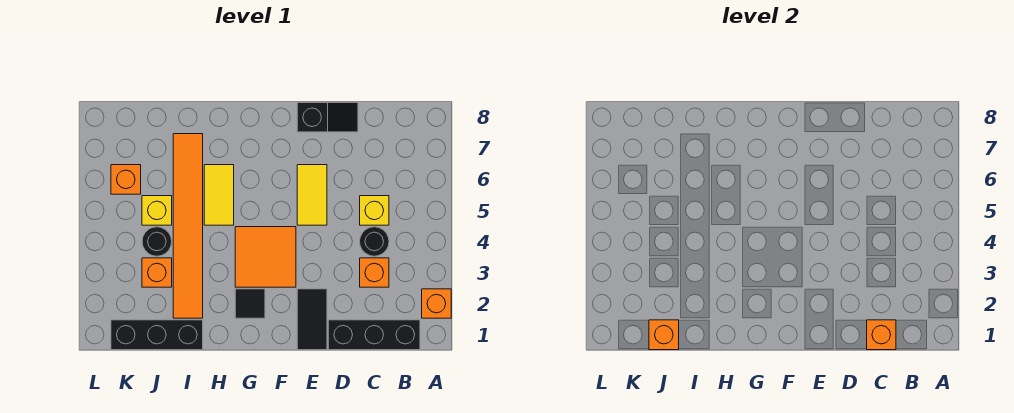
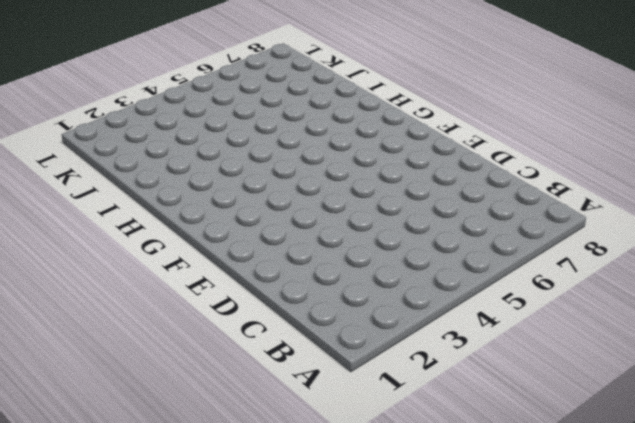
none -> orange brick A2 level 1
none -> black brick B1:D1 level 1
none -> orange brick C3 level 1

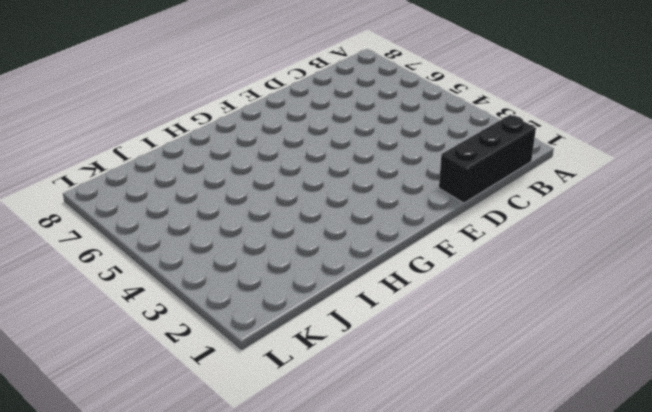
none -> orange brick A2 level 1
none -> orange brick C3 level 1
none -> black round brick C4 level 1

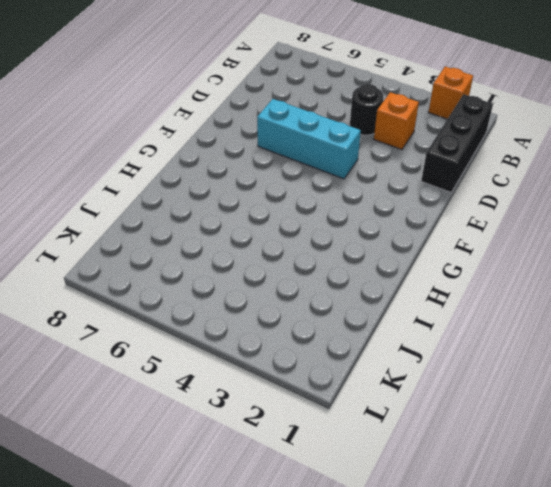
cyan brick E4:E6 level 1 -> yellow tile E5:E6 level 1
none -> yellow brick C5 level 1
none -> black slope D8:E8 level 1 top E
none -> black tile E1:E2 level 1

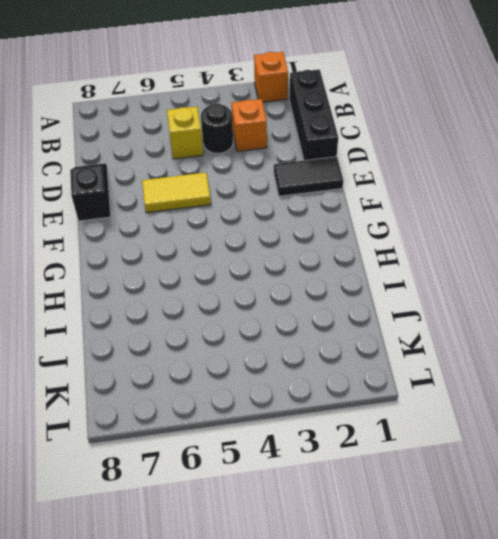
none -> orange tile F3:G4 level 1
none -> black tile G2 level 1
none -> yellow tile H5:H6 level 1

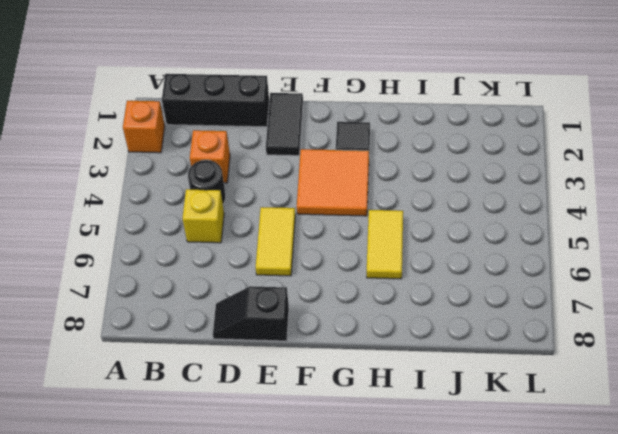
none -> black brick I1:K1 level 1
none -> orange tile I2:I7 level 1
none -> orange brick J3 level 1

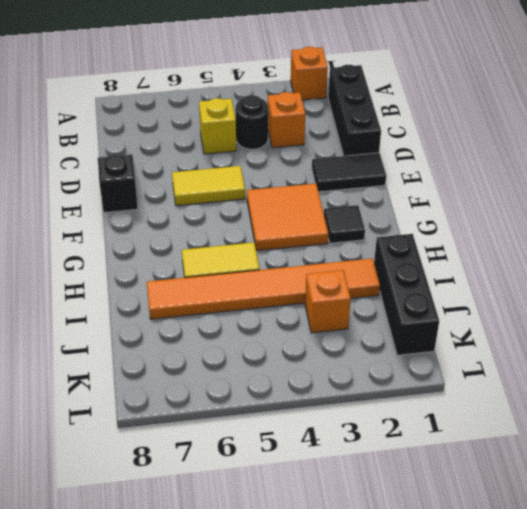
none -> black round brick J4 level 1
none -> yellow brick J5 level 1
none -> orange brick K6 level 1

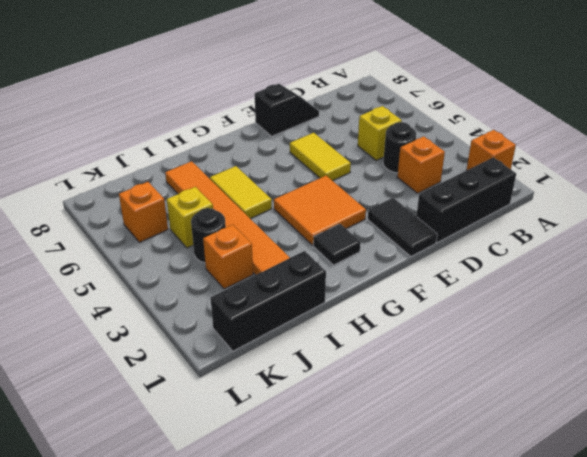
none -> orange brick C1 level 2
none -> orange brick J1 level 2

